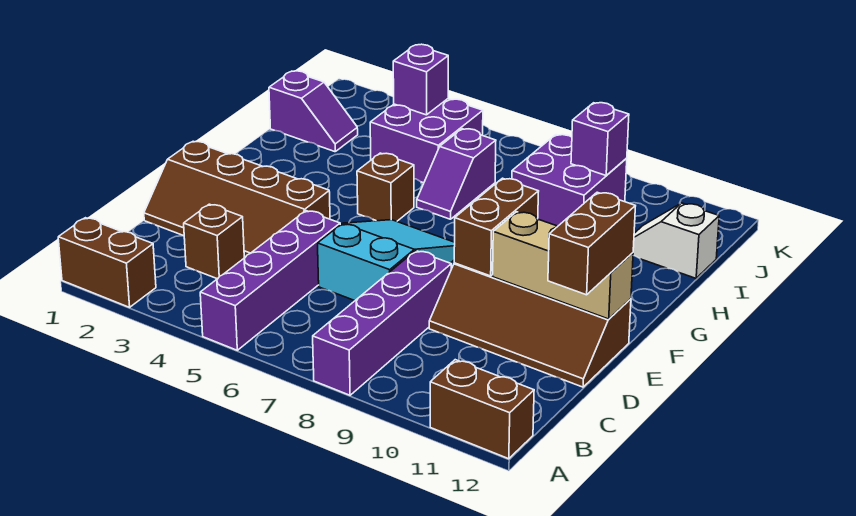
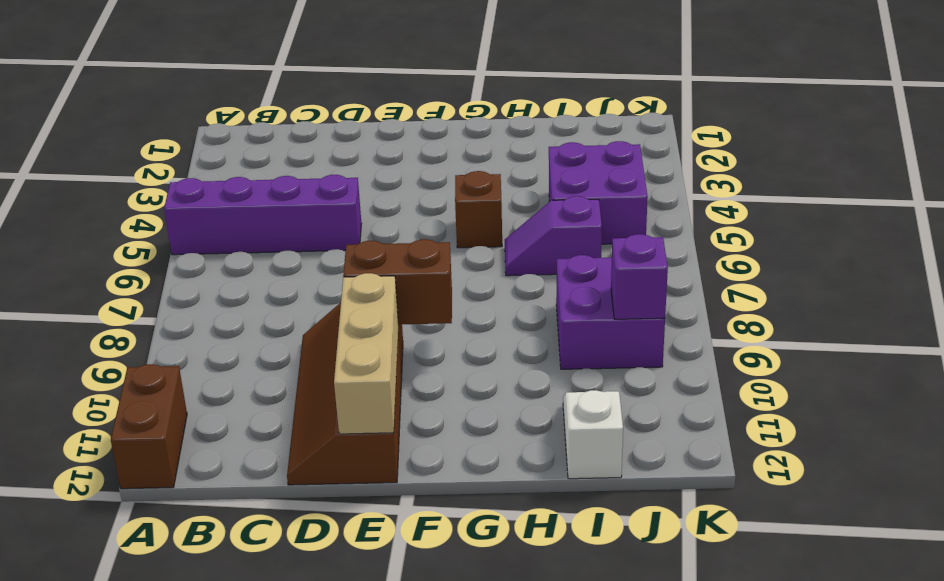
none -> brown brick A1:A2 level 1
none -> purple brick A8:D8 level 1
none -> brown brick C3 level 1

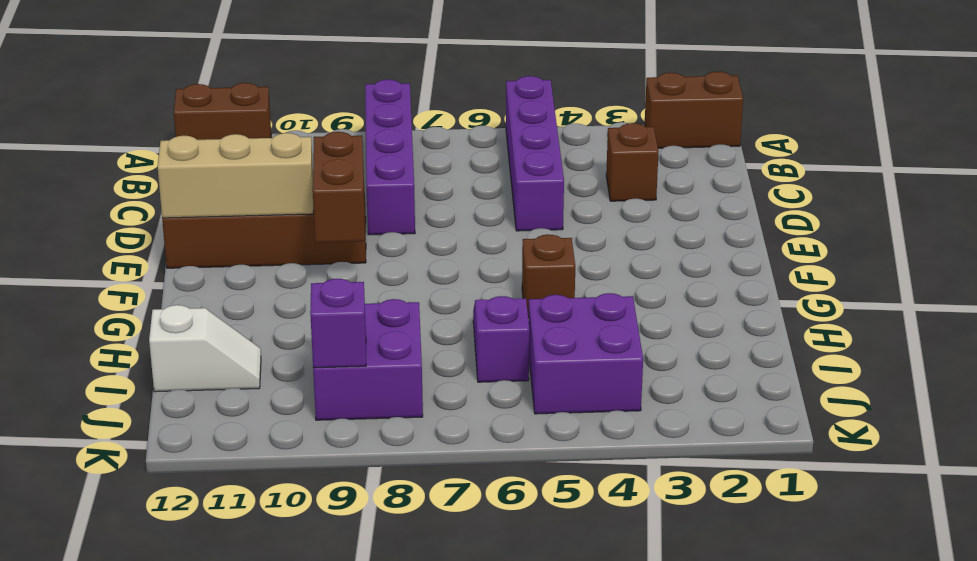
none -> brown slope D1:E4 level 1 top E
none -> cyan slope D6:F7 level 1 top D
none -> purple slope I1:I2 level 1 top 1

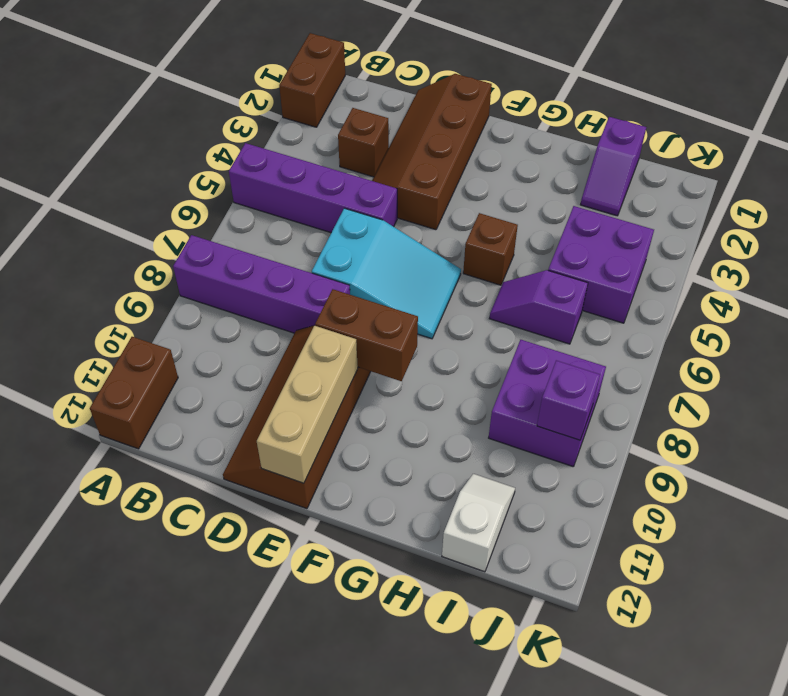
none -> purple brick J4 level 2
none -> brown brick D12:E12 level 3

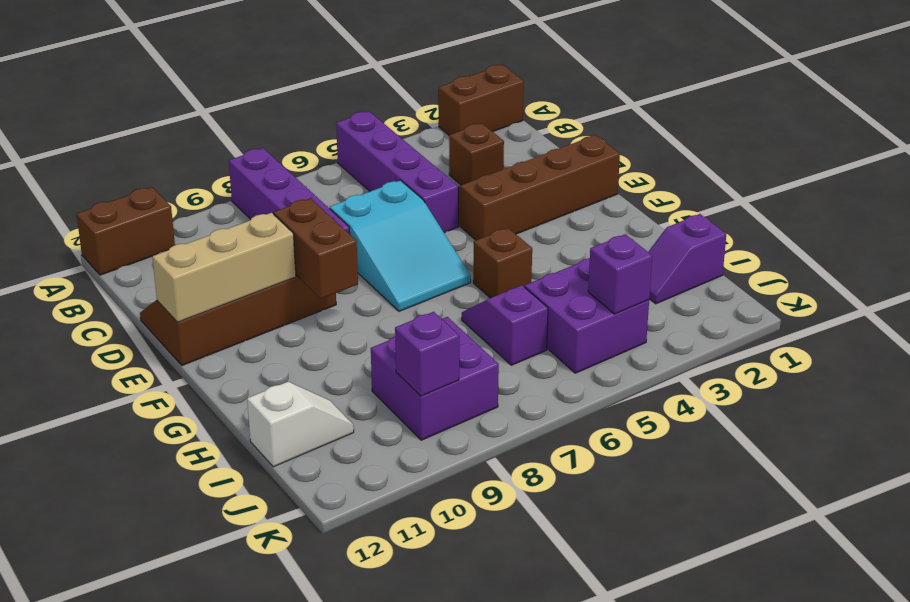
none -> brown brick D12:E12 level 3

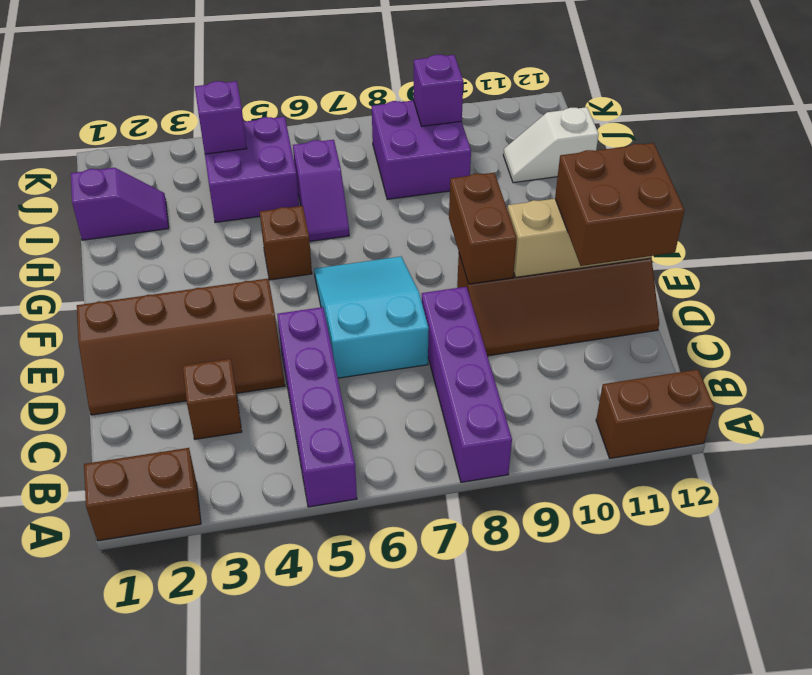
brown brick D11:E12 level 3 -> brown brick D12:E12 level 3

